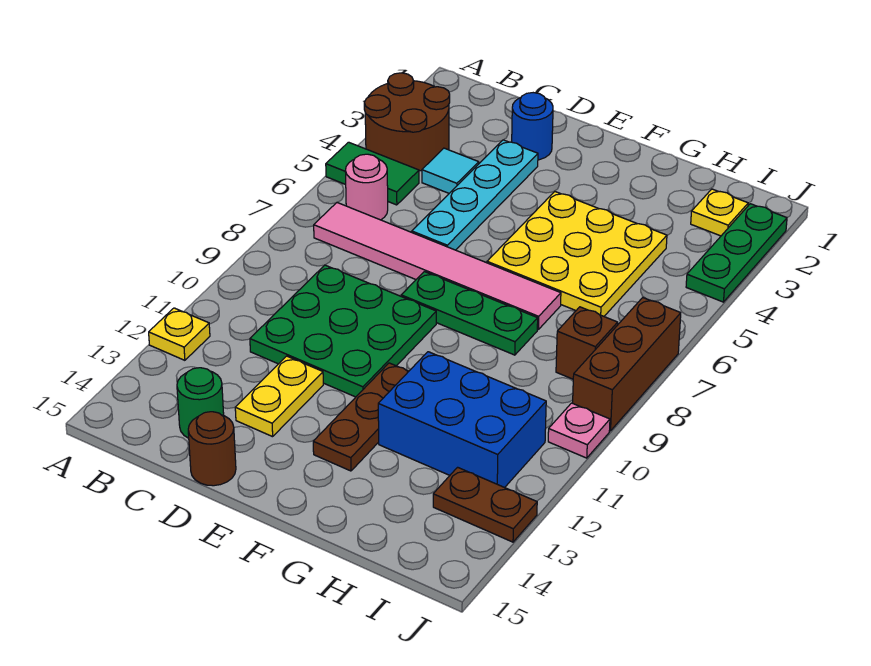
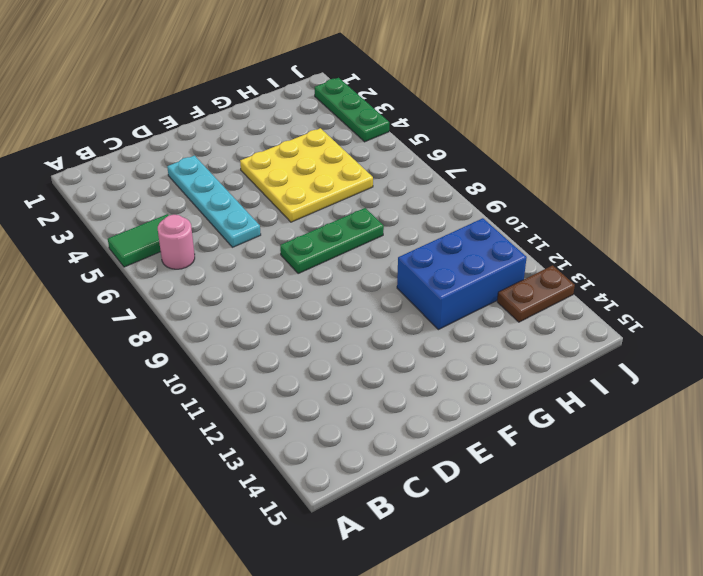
none -> brown round brick A3:B4 level 1
none -> yellow plate A12 level 1
none -> pink tile B7:G7 level 1

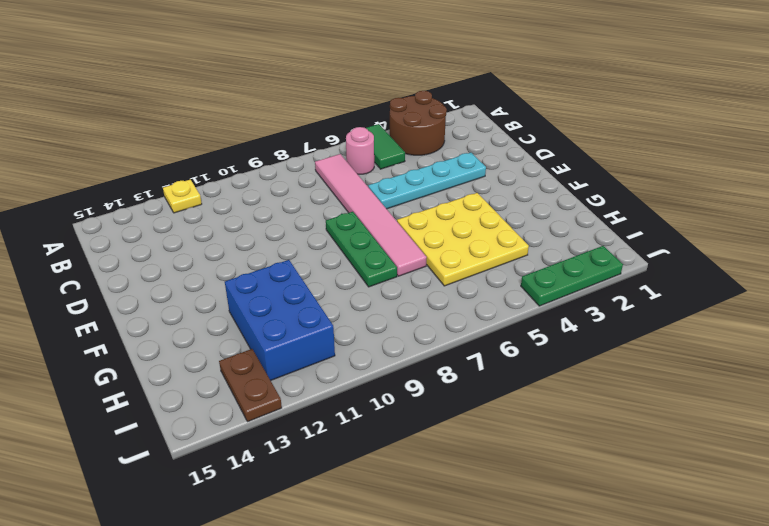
none -> cyan tile C4 level 1
none -> green plate C9:E11 level 1
none -> green round brick C14 level 1

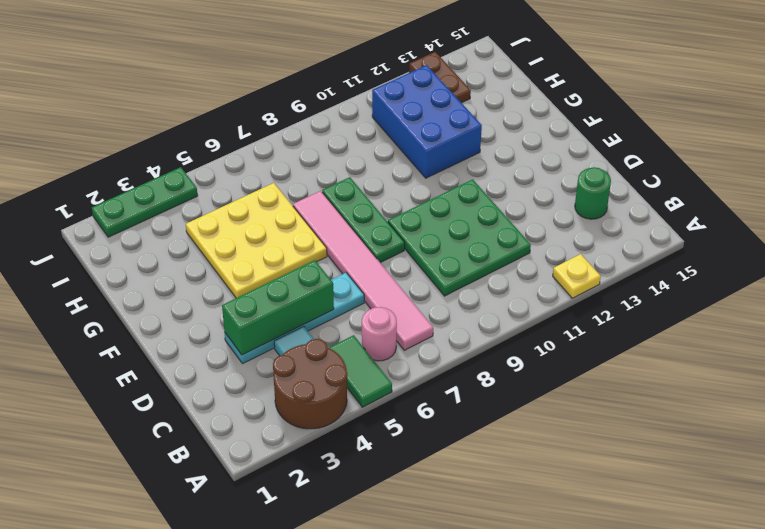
green brick D3:D5 level 2 -> none
none -> blue round brick D2 level 1
none -> yellow plate D12:D13 level 1
none -> brown round brick D15 level 1

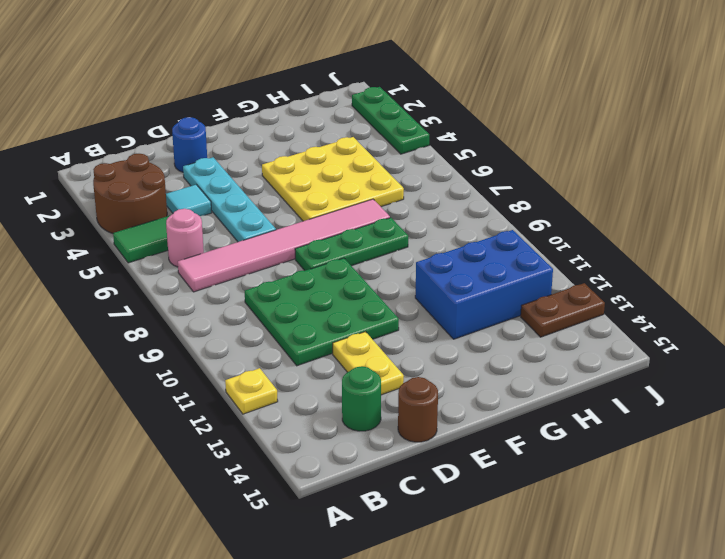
none -> brown plate F11:F13 level 1
none -> yellow plate I2 level 1
none -> brown brick I8 level 1

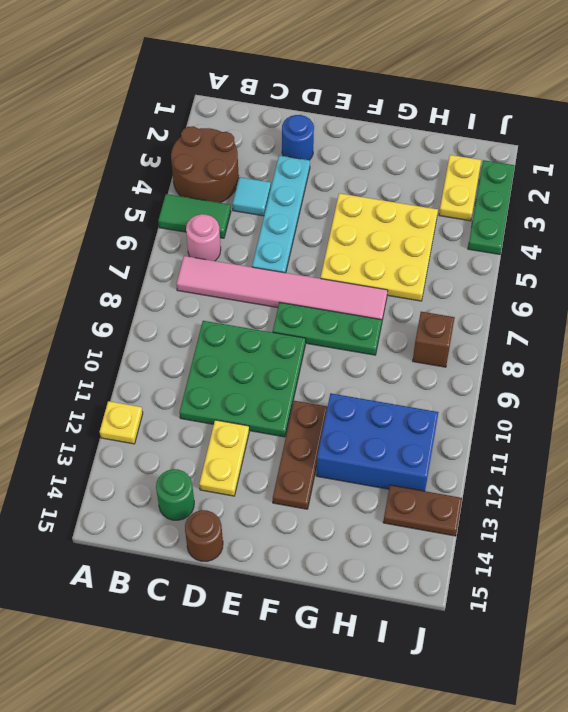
yellow plate I2:I3 level 1 -> yellow plate I2 level 1
none -> brown brick J7:J9 level 1
none -> pink plate J10 level 1

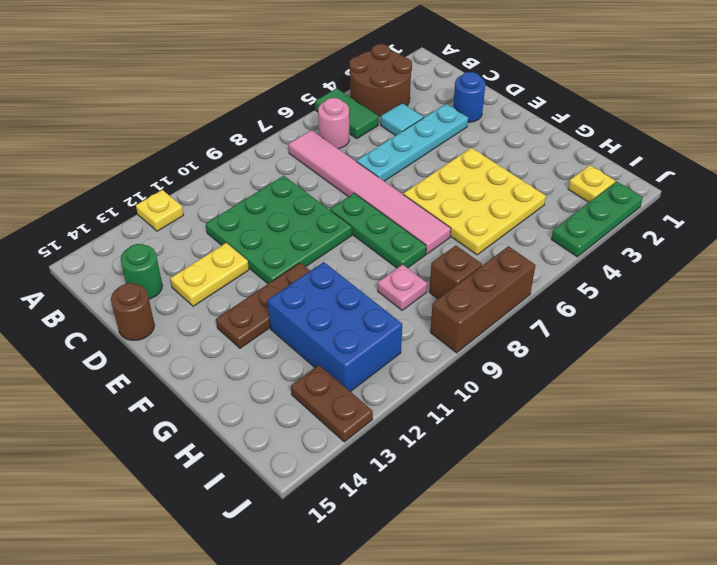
pink plate H9 level 1 -> pink plate J10 level 1

